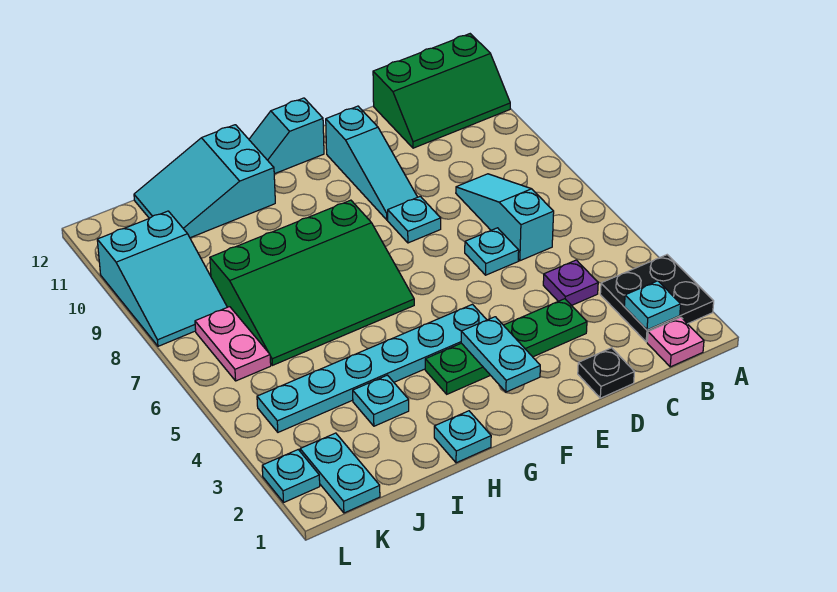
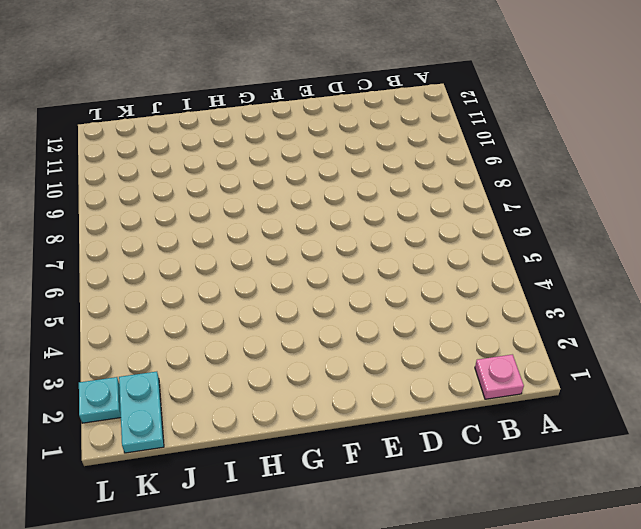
none -> black plate A2:B3 level 1
none -> green slope A11:C12 level 1 top 12
none -> purple plate C4 level 1

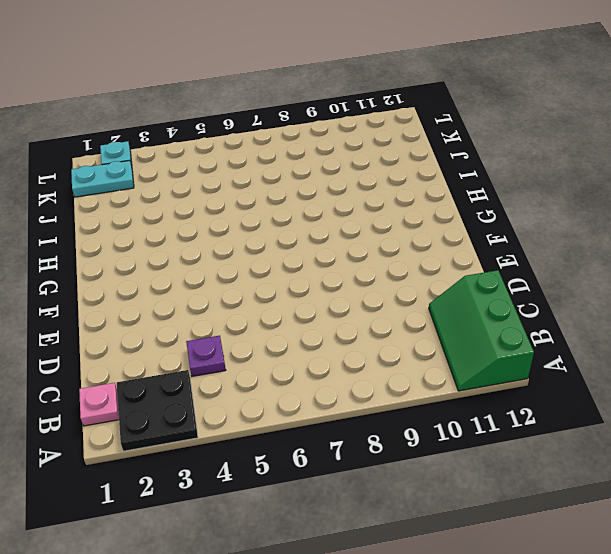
none -> cyan slope C6:C8 level 1 top 6
none -> black plate D1 level 1
none -> green plate D3:G3 level 1

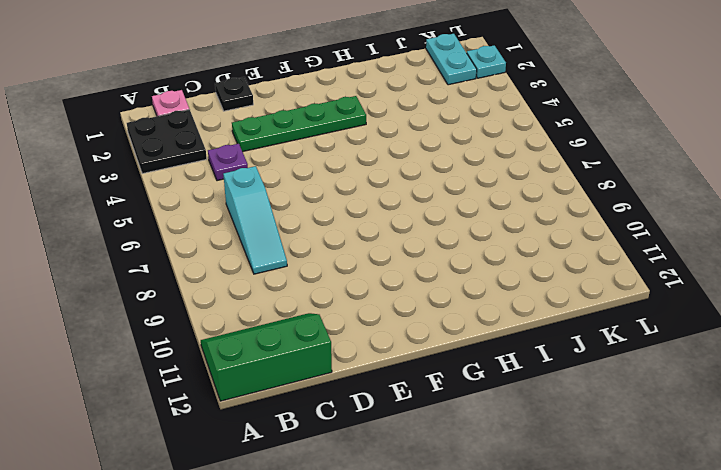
none -> cyan plate D6 level 1
none -> cyan plate E8 level 1
none -> cyan slope E9:E11 level 1 top 11

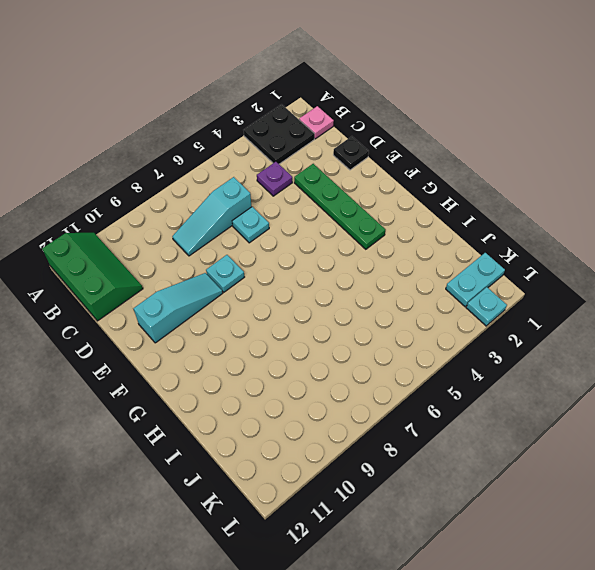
none -> cyan plate F4:K4 level 1
none -> cyan slope F12:G12 level 1 top F
none -> green slope G6:J8 level 1 top 8

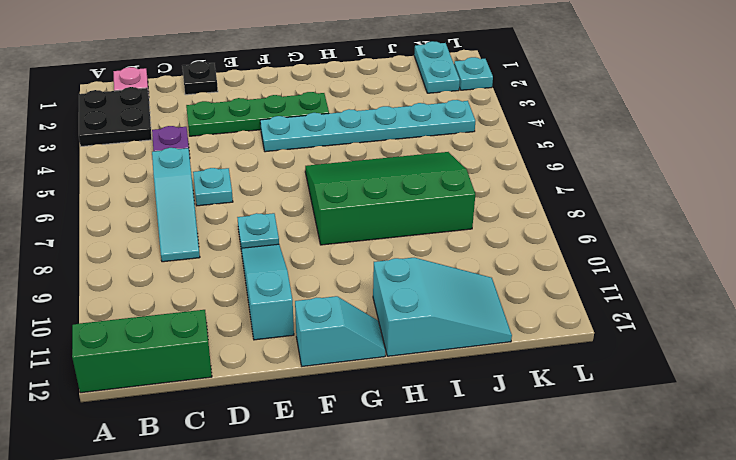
none -> cyan plate H1 level 1
none -> cyan plate I3 level 1
none -> pink plate K6:K7 level 1

